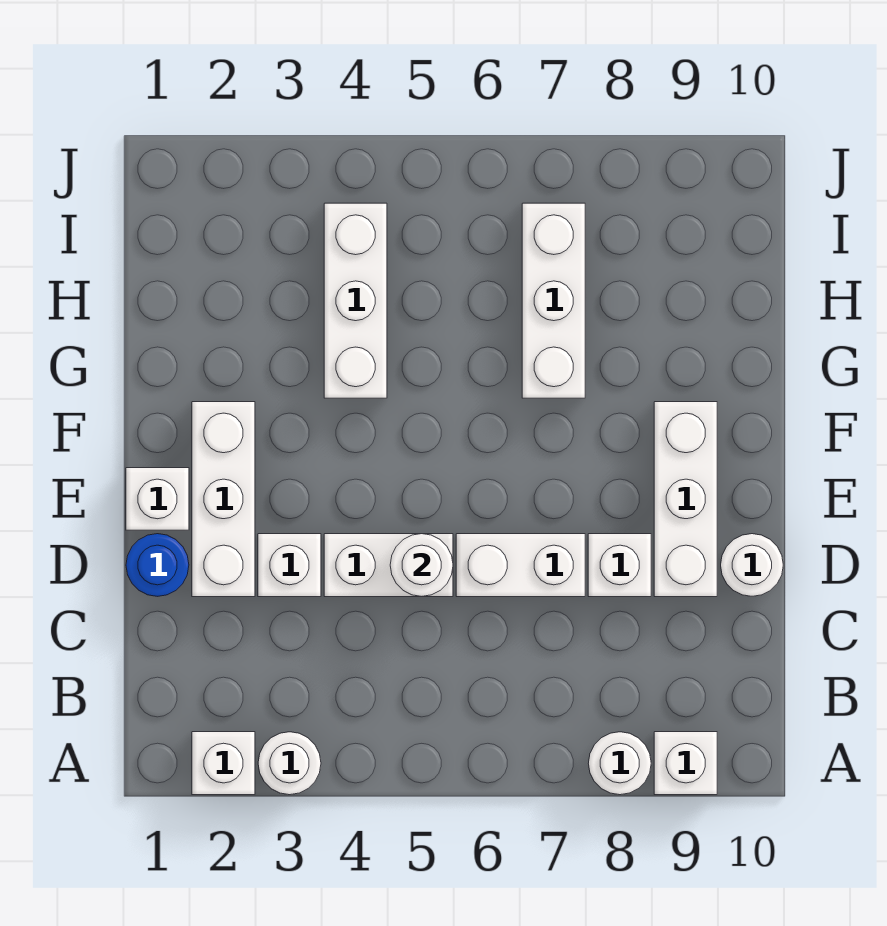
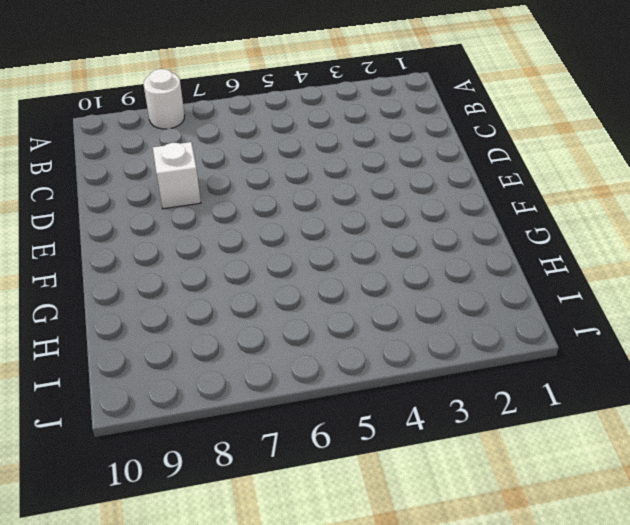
none -> white brick A2 level 1
none -> white round brick A3 level 1
none -> white brick A9 level 1

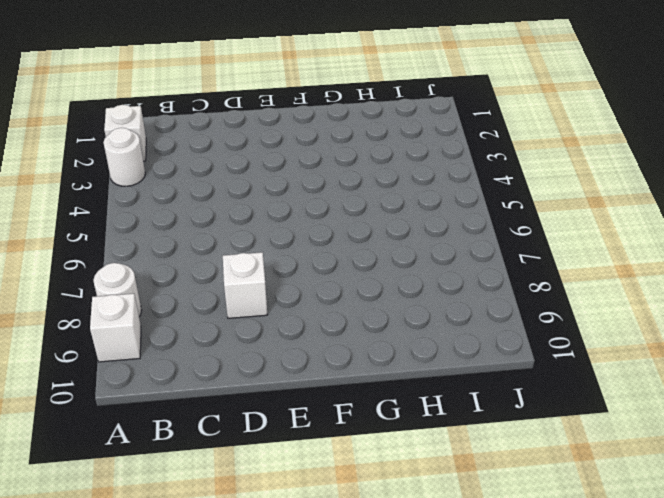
none -> blue round brick D1 level 1
none -> white brick D2:F2 level 1
none -> white brick D3 level 1

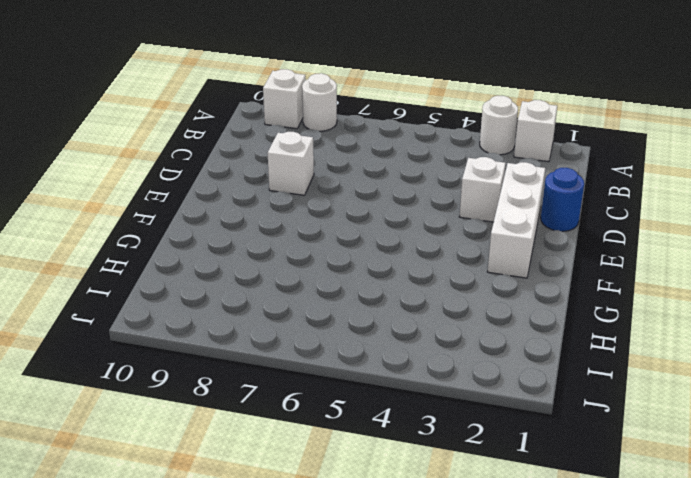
none -> white brick D4:D5 level 1
none -> white brick D6:D7 level 1
none -> white brick D9:F9 level 1

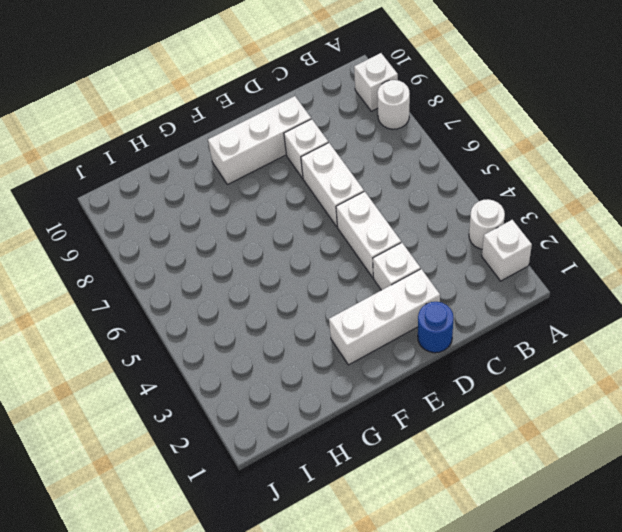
none -> white round brick D10 level 1
none -> white brick E1 level 1
none -> white brick G4:I4 level 1

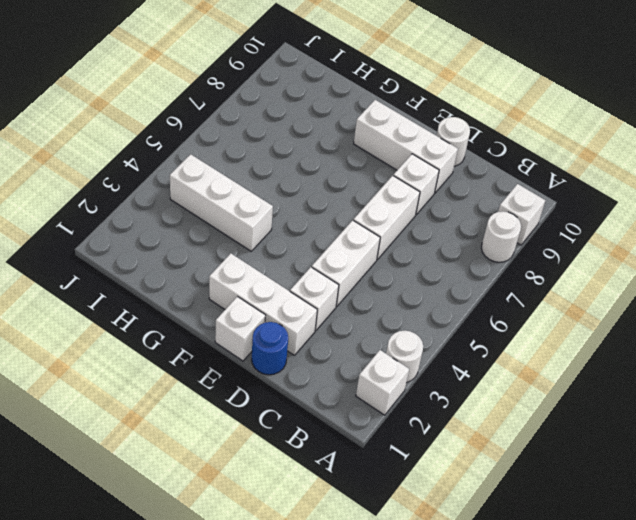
none -> white brick G7:I7 level 1
none -> white round brick D5 level 2

